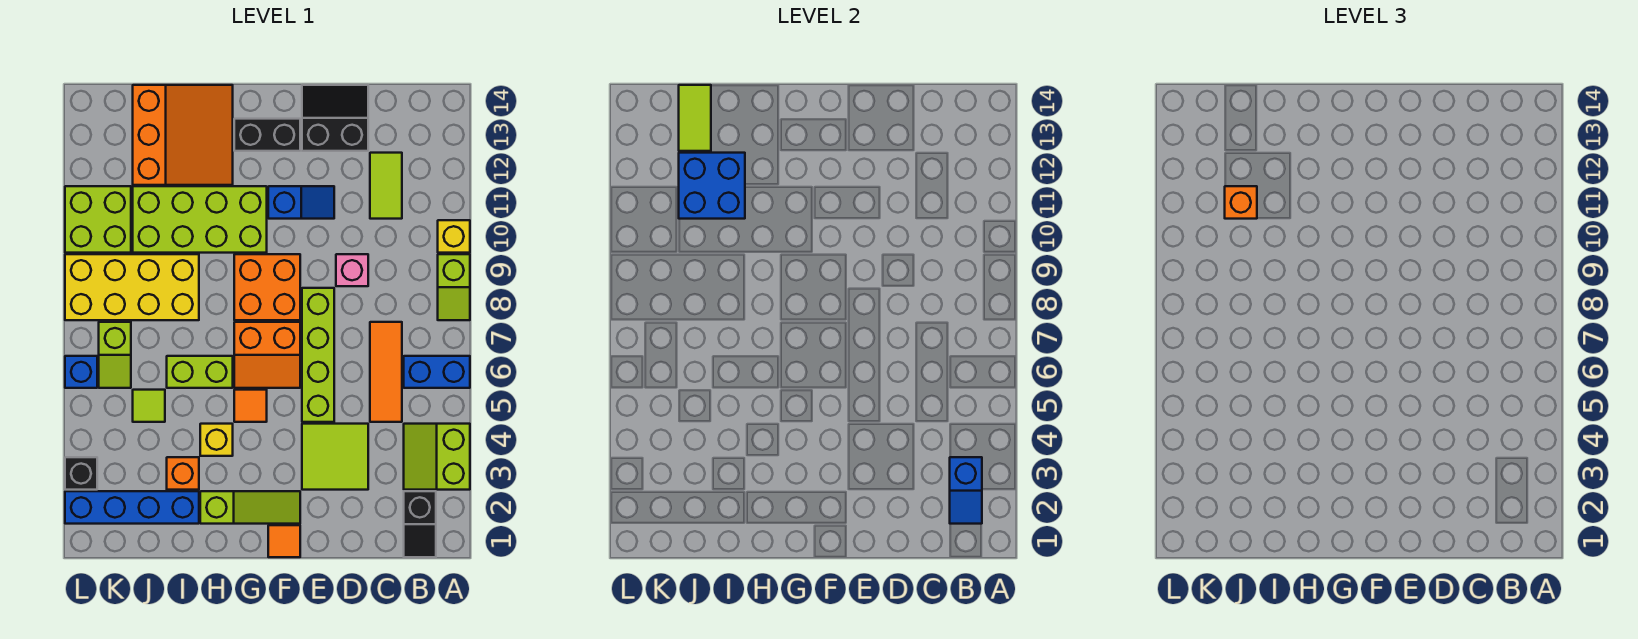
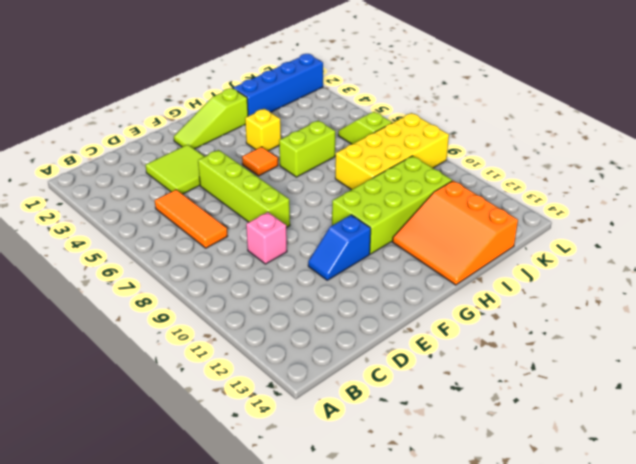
none -> lime slope A3:B4 level 1 top A
none -> blue brick A6:B6 level 1
none -> lime slope A8:A9 level 1 top 9
none -> yellow brick A10 level 1

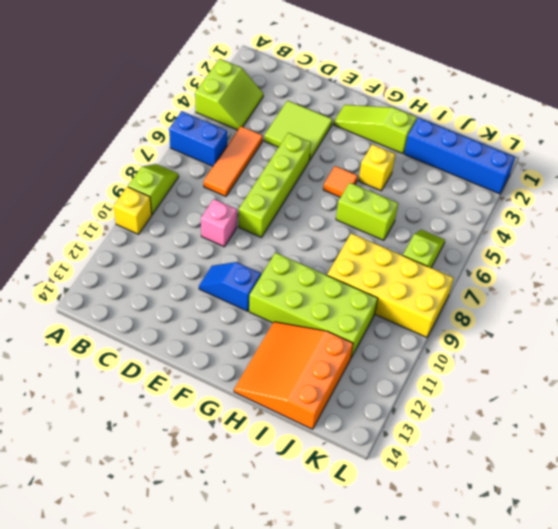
none -> black slope B1:B2 level 1 top 2
none -> lime tile C11:C12 level 1
none -> black slope D13:E14 level 1 top 13
none -> orange tile F1 level 1

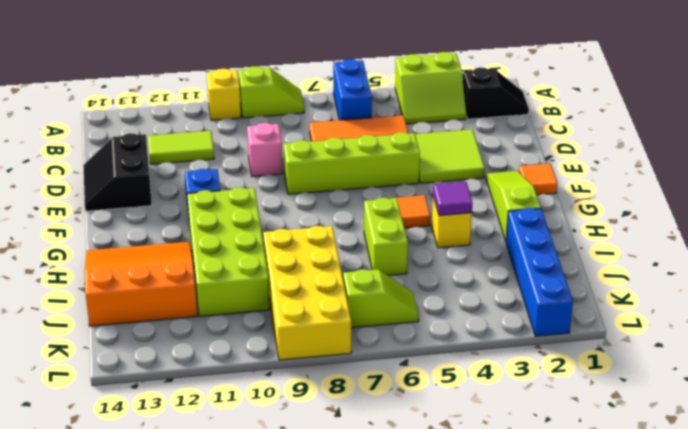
purple tile H4 level 2 -> none
none -> orange slope F6:G7 level 1 top 7
none -> orange brick F8:G9 level 1
none -> black brick F13:G13 level 1
none -> orange brick I3 level 1

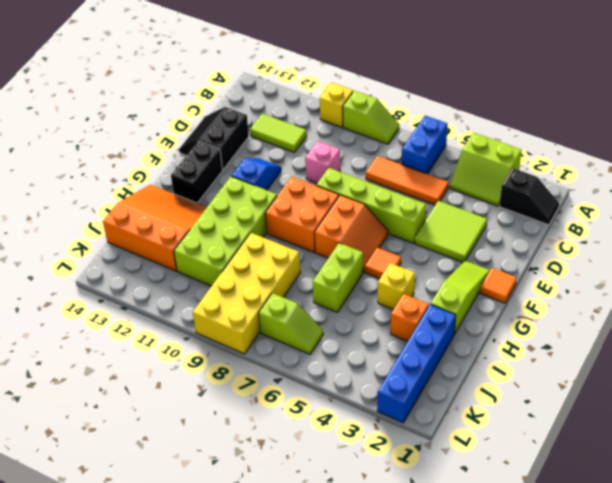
none -> lime tile J5 level 1
none -> lime brick K10:L11 level 1
none -> black brick L3 level 1
none -> blue brick L6 level 1

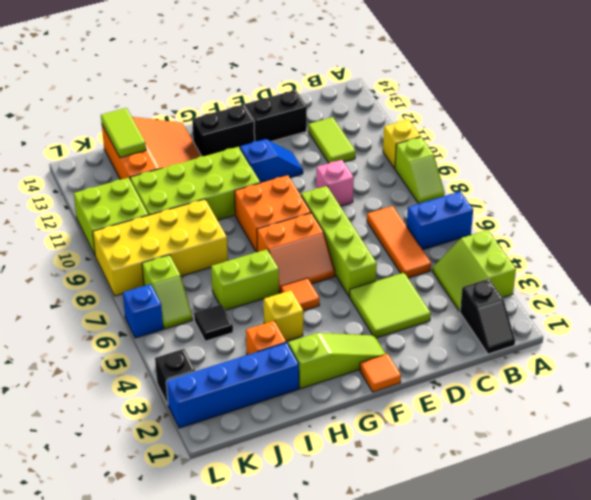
black tile J5 level 1 -> lime tile J5 level 1
none -> blue slope B2:B3 level 2 top 3
none -> blue brick I11:J12 level 2
none -> orange brick J11 level 3

